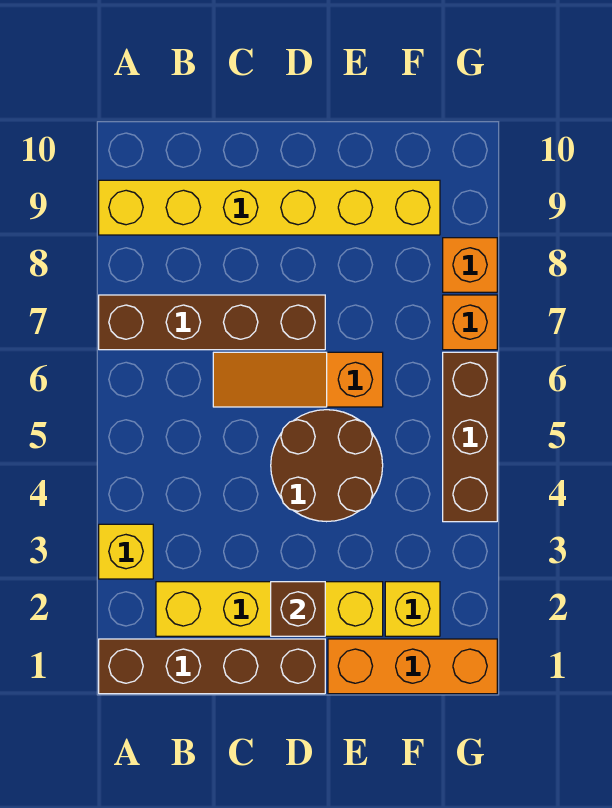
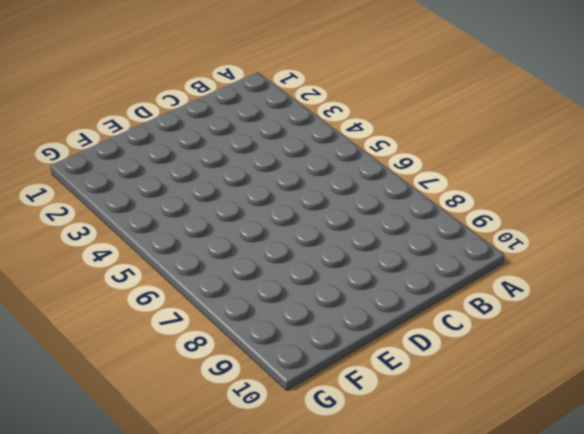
none -> brown brick A1:D1 level 1
none -> yellow brick A3 level 1
none -> brown brick A7:D7 level 1

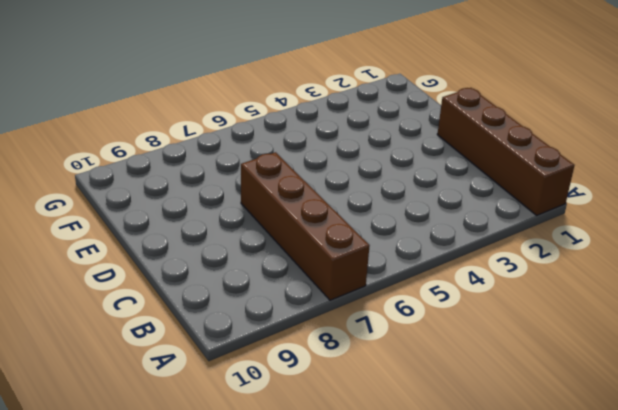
none -> yellow brick A3 level 1
none -> yellow brick A9:F9 level 1
none -> yellow brick B2:E2 level 1

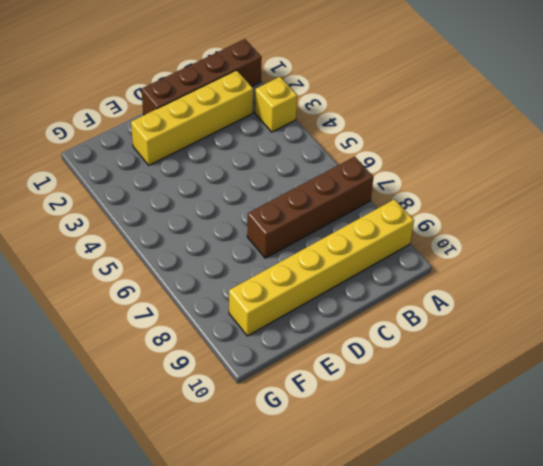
none -> orange slope C6:E6 level 1 top E
none -> brown round brick D4:E5 level 1
none -> orange brick E1:G1 level 1

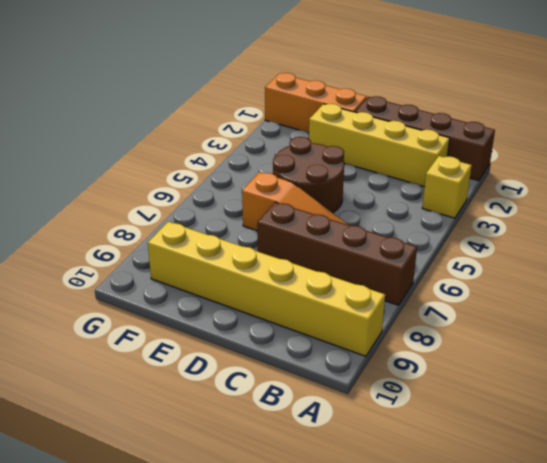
none -> yellow brick F2 level 1
none -> brown brick G4:G6 level 1
none -> orange brick G7 level 1

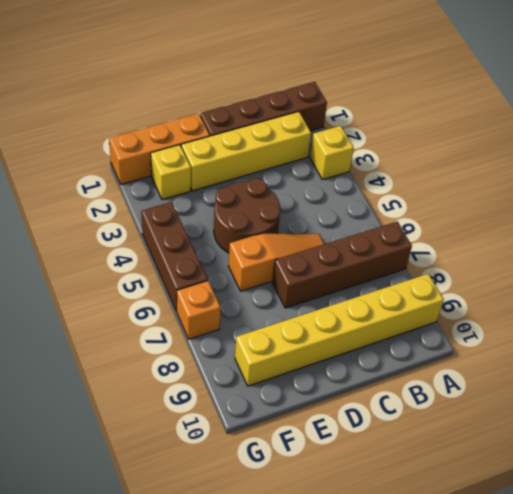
none -> orange brick G8 level 1
none -> brown brick D2 level 2

